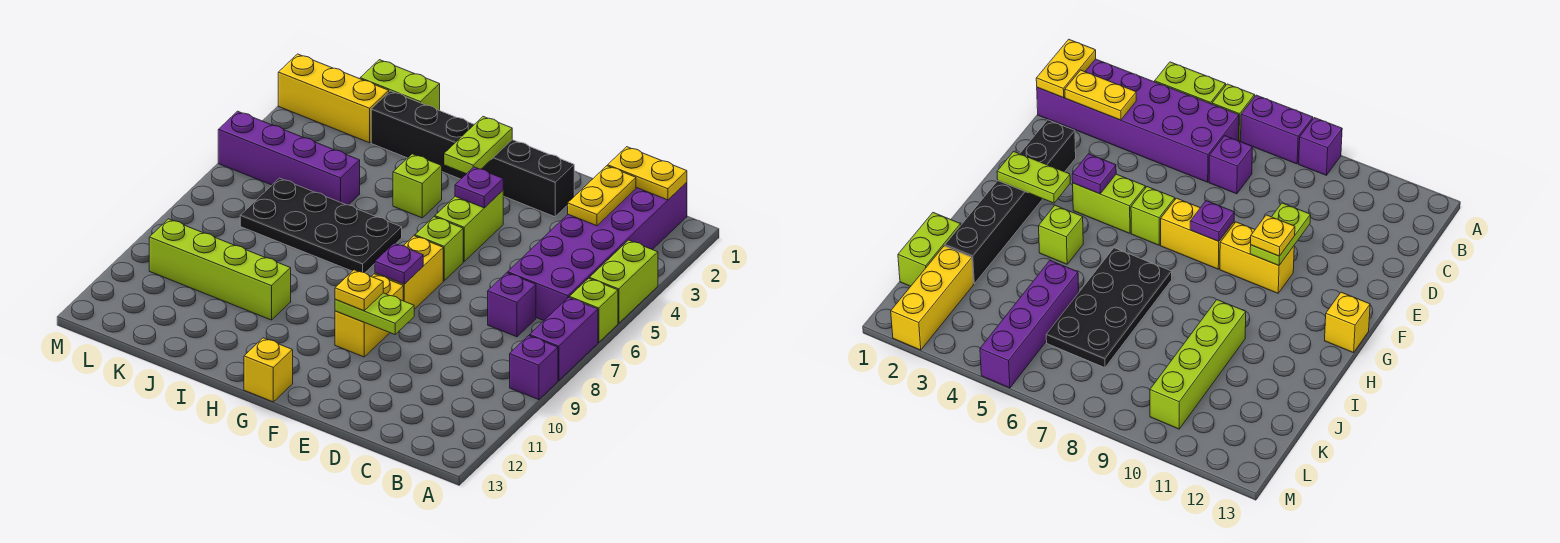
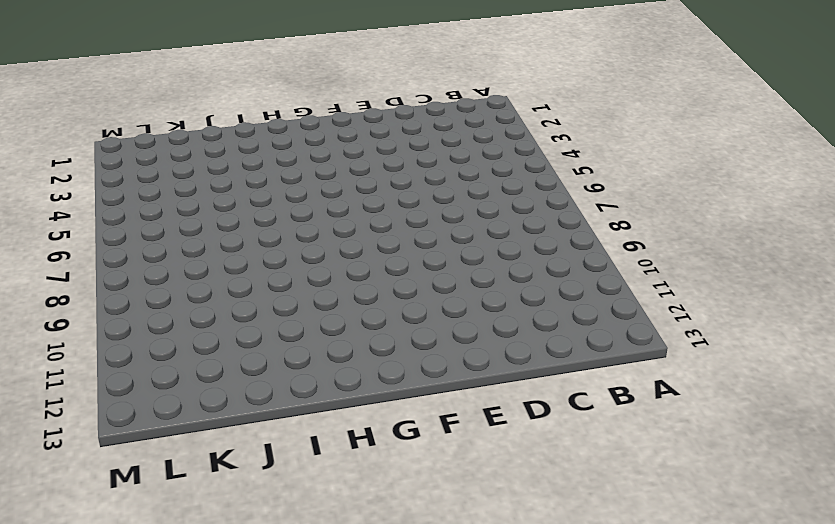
none -> lime brick A4:A5 level 1
none -> lime brick A6 level 1
none -> purple brick A7:A8 level 1

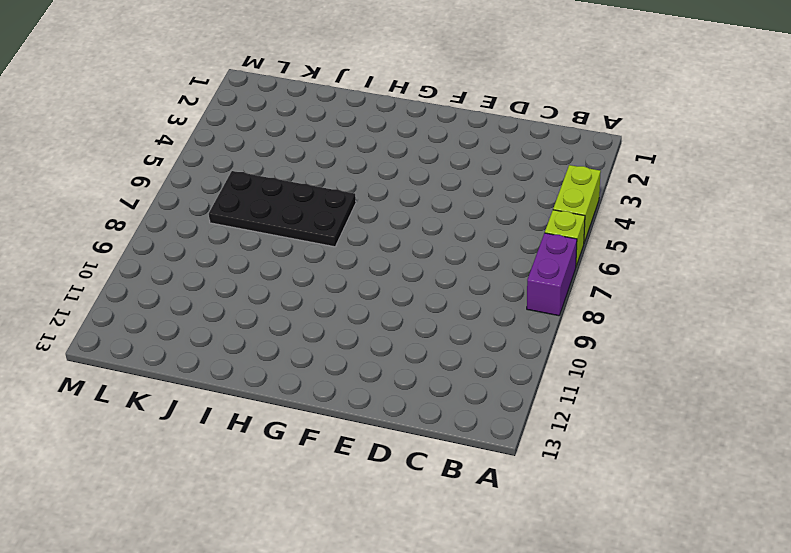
none -> purple brick A9 level 1
none -> purple brick B1:C6 level 1
none -> purple brick C7 level 1

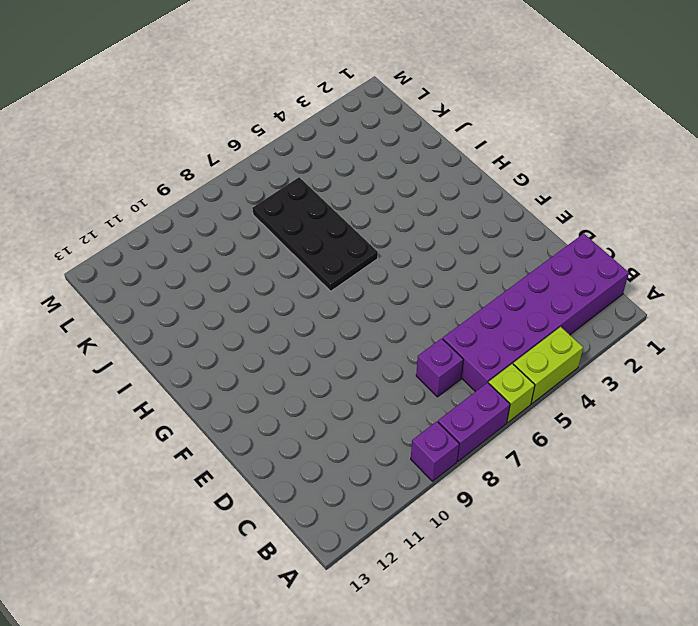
none -> black brick E2:J2 level 1
none -> lime brick F4:F5 level 1
none -> lime brick F6 level 1

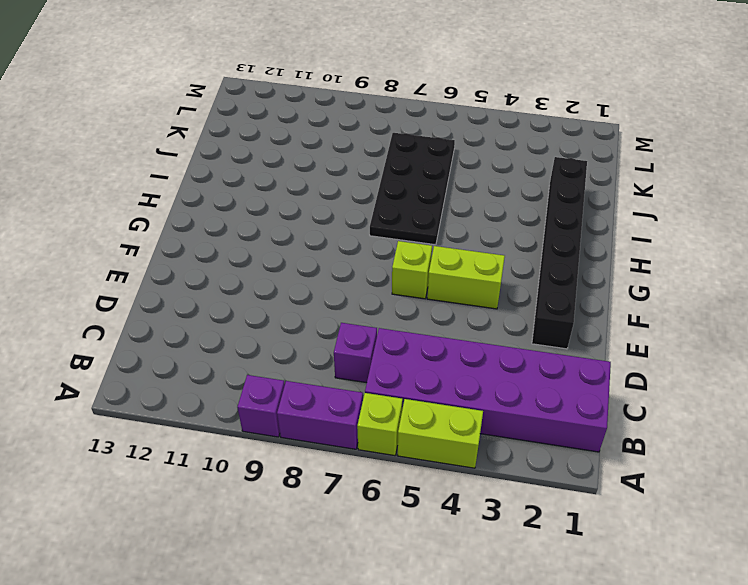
none -> yellow brick F7:F8 level 1
none -> yellow brick F9:F10 level 1
none -> yellow brick G13 level 1

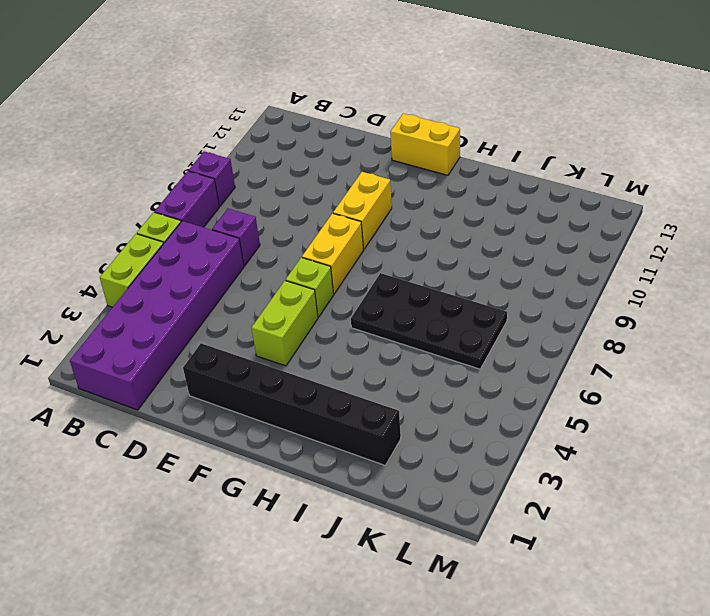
yellow brick F13:G13 level 1 -> yellow brick G13 level 1
none -> lime brick H4 level 1
none -> lime brick I10:L10 level 1
none -> lime brick J1:K1 level 1

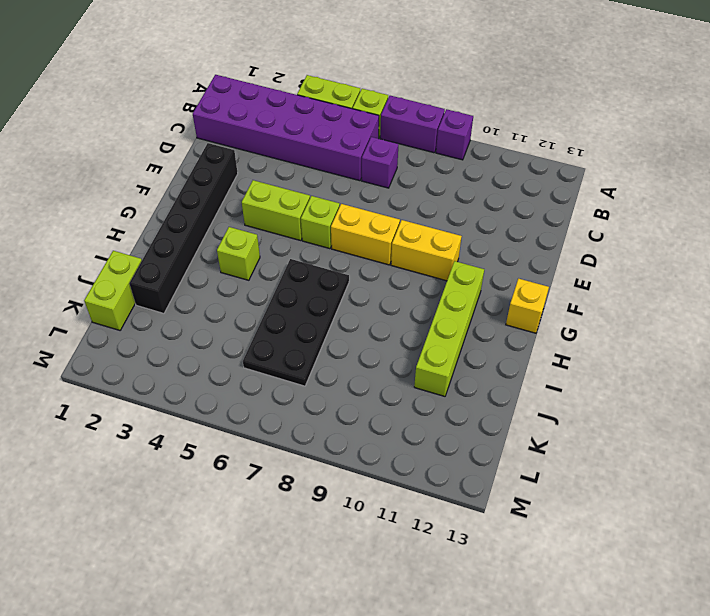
lime brick G11:J11 level 1 -> lime brick I10:L10 level 1
none -> purple brick J5:M5 level 1
none -> yellow brick K2:M2 level 1
none -> yellow plate B1:C1 level 2

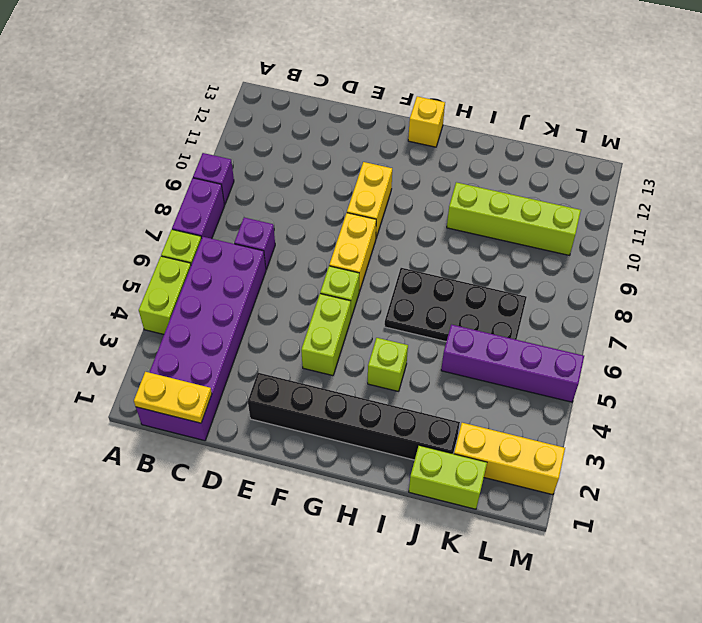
none -> yellow plate C2:C3 level 2
none -> lime plate E10:F10 level 2
none -> purple plate F4 level 2

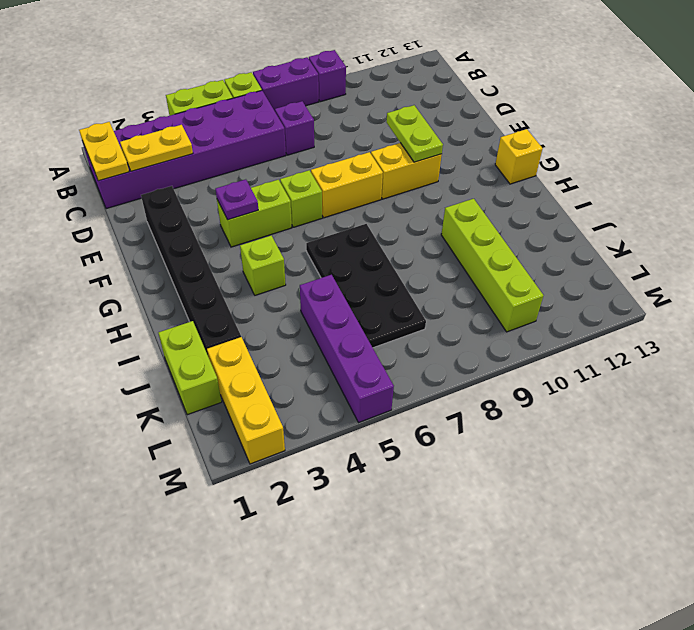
none -> purple plate F8 level 2
none -> lime plate G2:G3 level 2
none -> yellow plate F10 level 3

